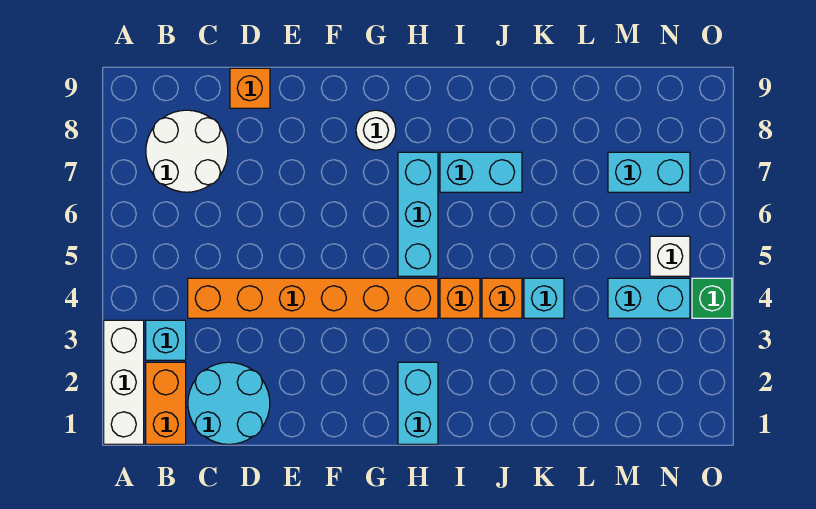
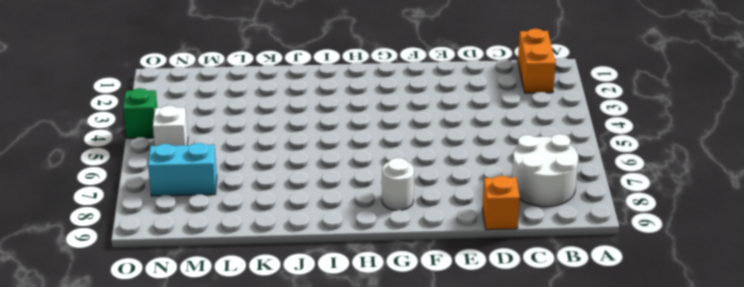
none -> white brick A1:A3 level 1
none -> cyan brick B3 level 1
none -> cyan round brick C1:D2 level 1

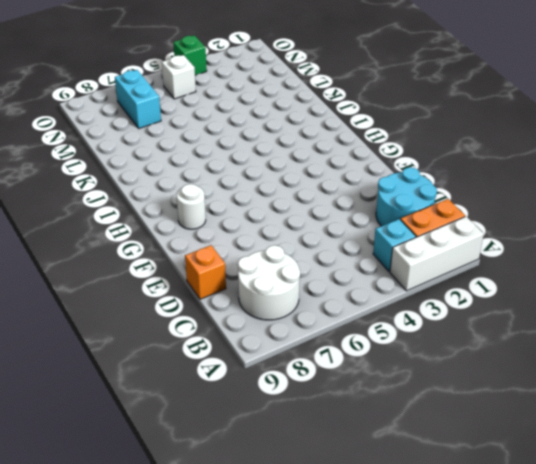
none -> orange brick C4:H4 level 1
none -> cyan brick H1:H2 level 1
none -> cyan brick H5:H7 level 1

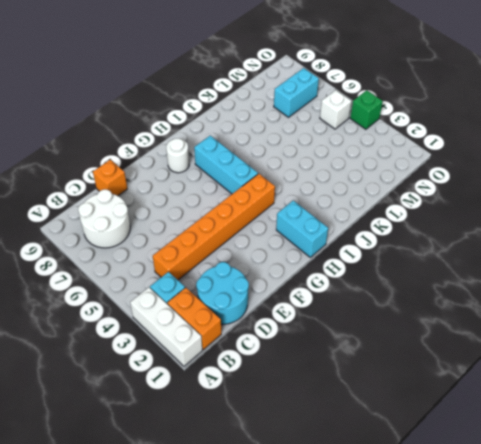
none -> orange brick I4 level 1
none -> cyan brick I7:J7 level 1
none -> orange brick J4 level 1

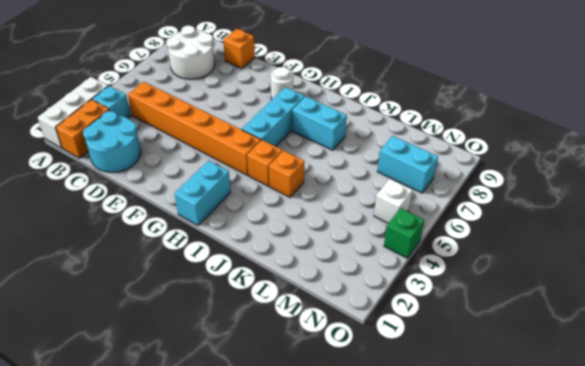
none -> cyan brick K4 level 1
none -> cyan brick M4:N4 level 1

